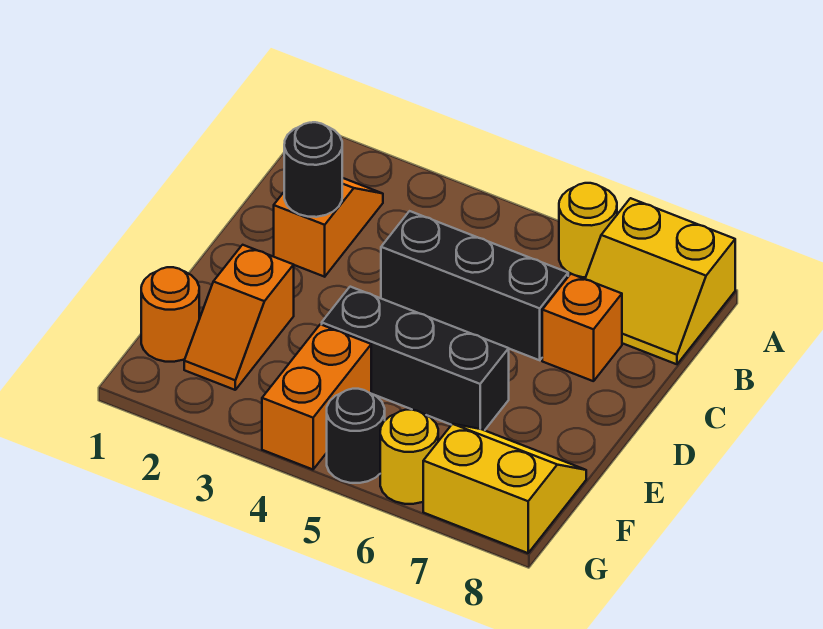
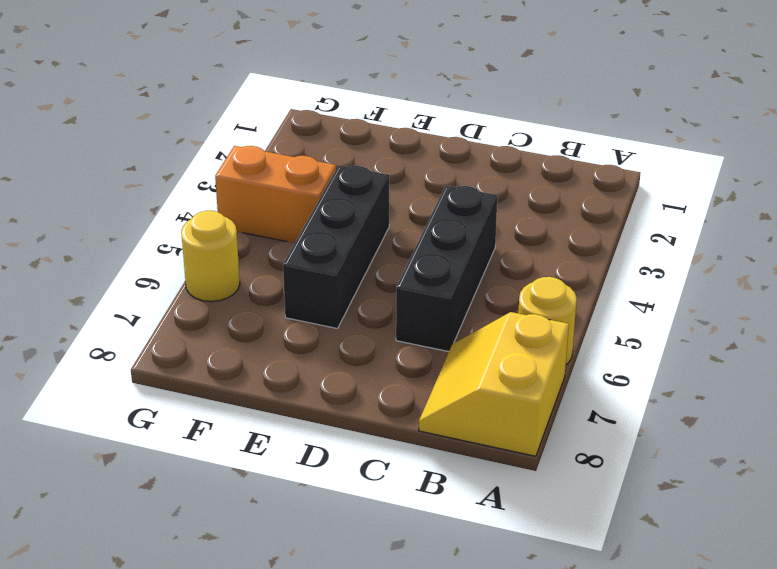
none -> orange slope B2:C2 level 1 top C
none -> orange brick C7 level 1
none -> orange slope E2:F2 level 1 top E

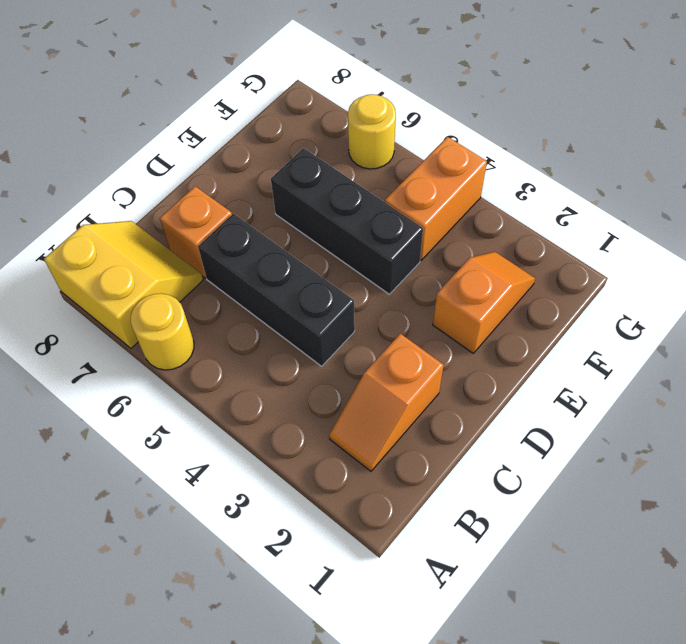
none -> orange round brick F1 level 1
none -> yellow slope F7:G8 level 1 top G
none -> black round brick G5 level 1

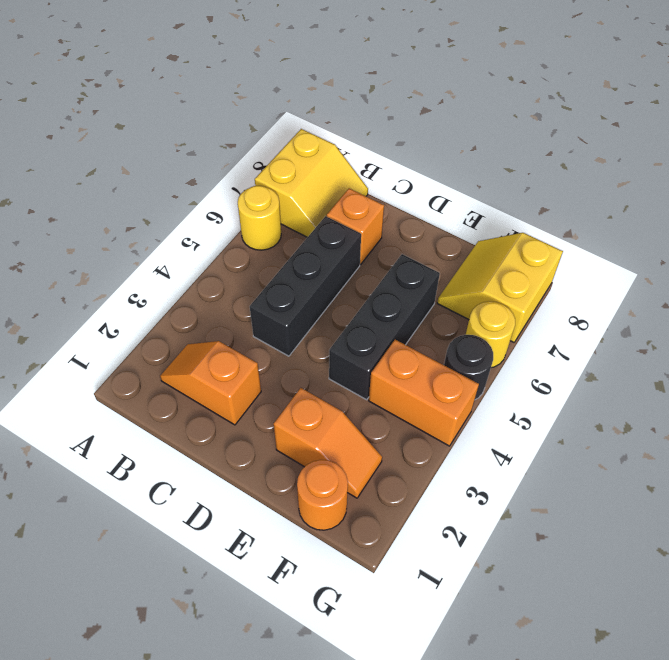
none -> black round brick C2 level 2

